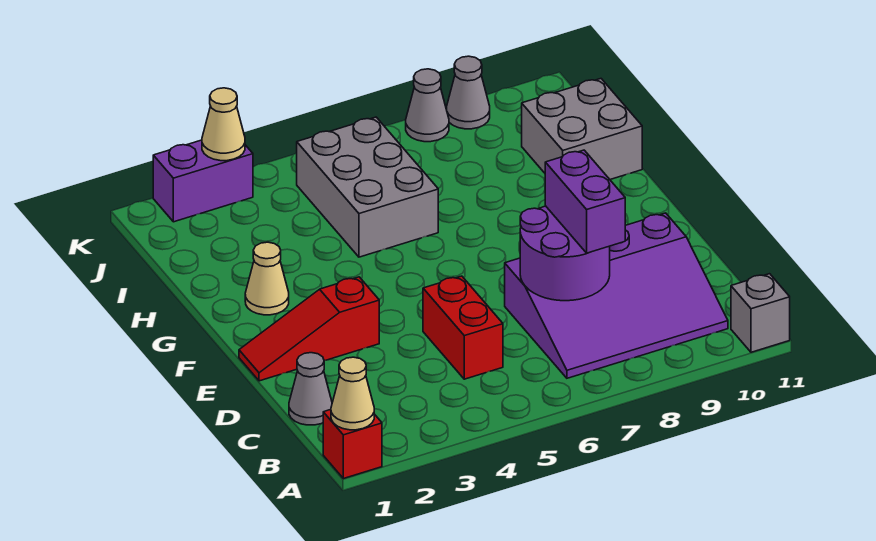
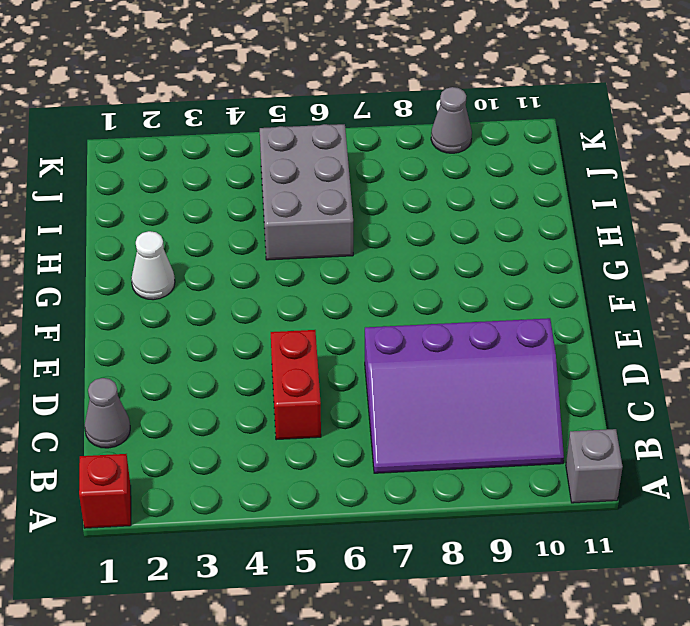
white cone G2 level 1 -> tan cone G2 level 1
none -> red slope E1:E3 level 1 top 3
none -> grey brick H10:I11 level 1
none -> purple brick K2:K3 level 1

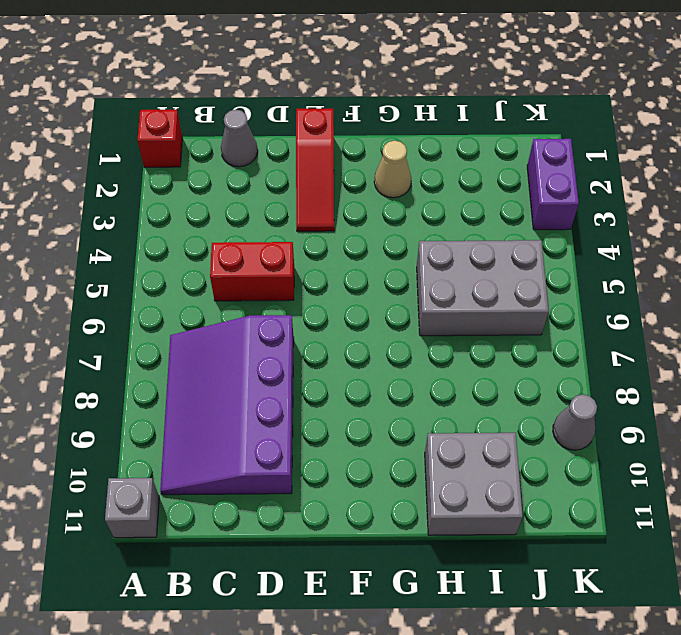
red slope E1:E3 level 1 top 1 -> red slope E1:E3 level 1 top 3
none -> grey cone K8 level 1
none -> tan cone A1 level 2
none -> purple round brick C7:D8 level 2

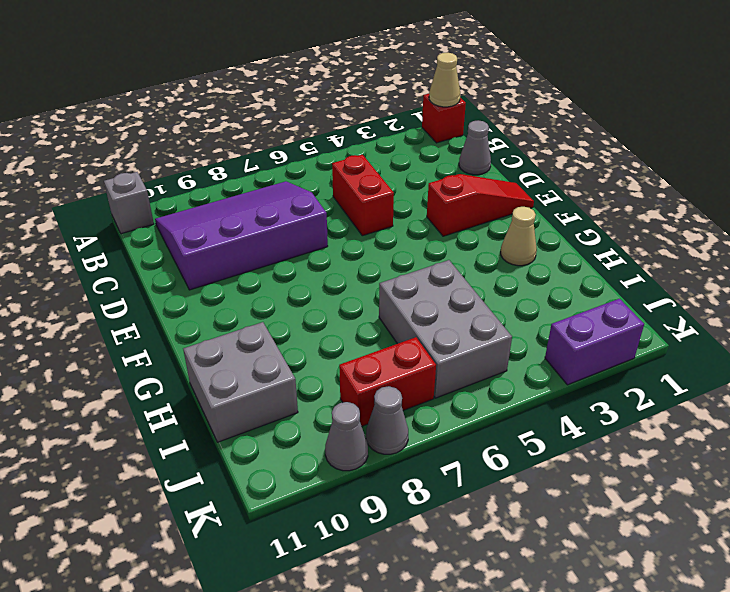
red brick J7:J8 level 1 -> none
none -> purple round brick C7:D8 level 2
none -> tan cone K3 level 2
none -> purple brick C8:D8 level 3

